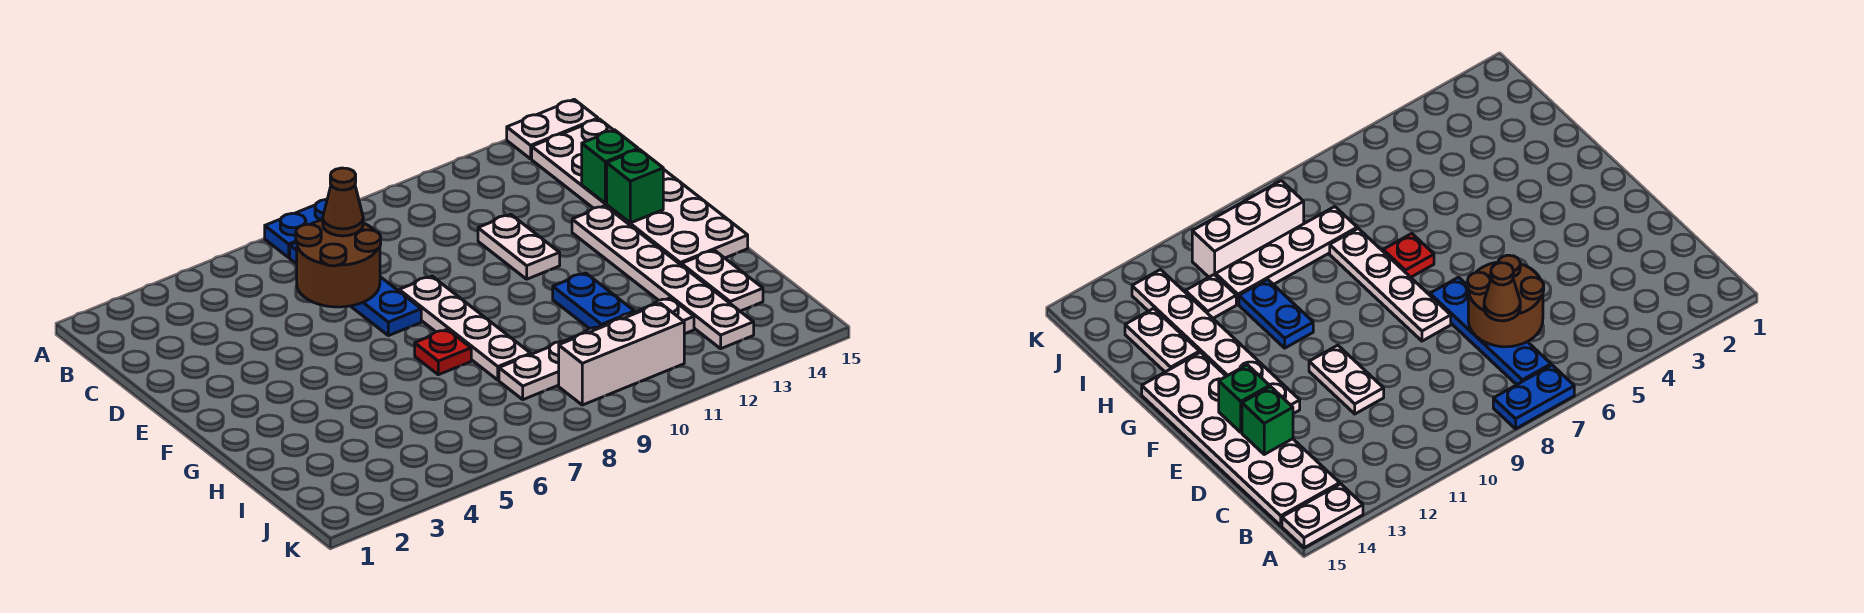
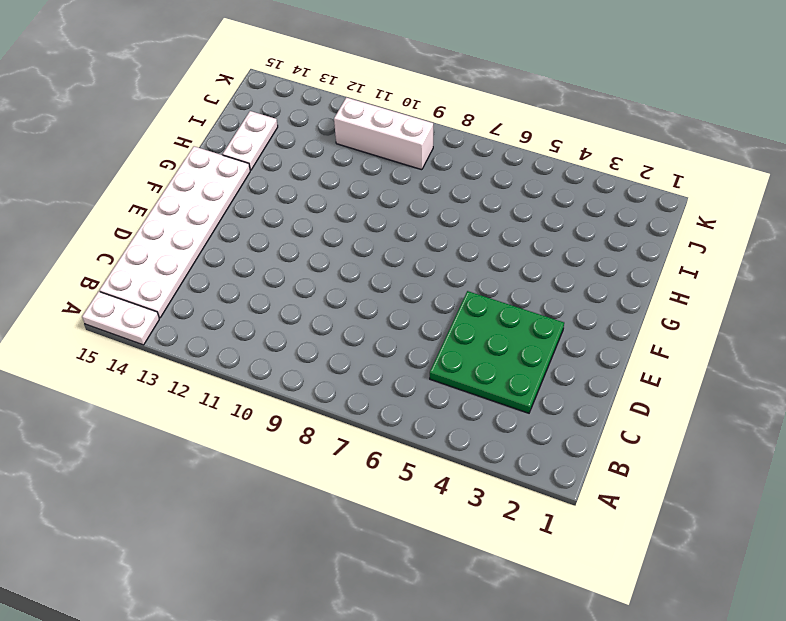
green plate C3:E5 level 1 -> none
none -> blue plate A7:A8 level 1
none -> blue plate B7:E7 level 1
none -> white plate D11:E11 level 1

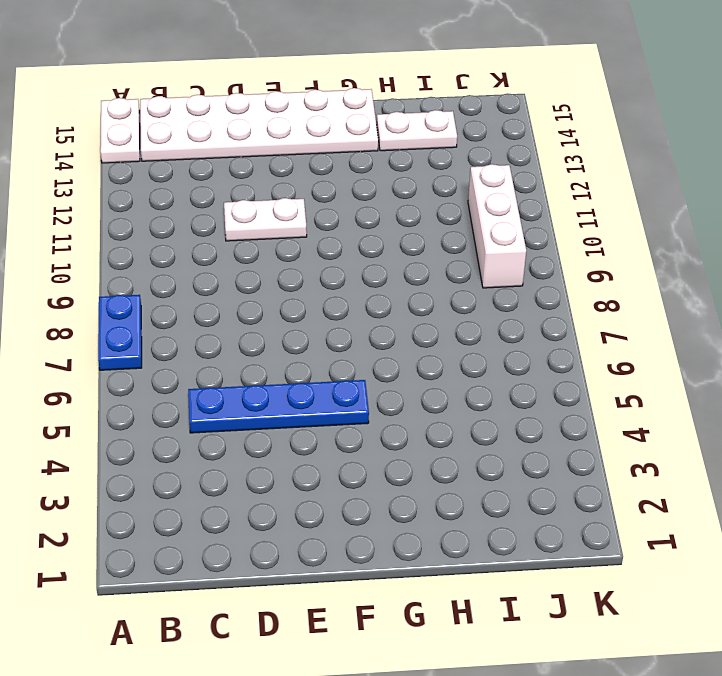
blue plate C5:F5 level 1 -> blue plate B7:E7 level 1
none -> white plate E8:H8 level 1
none -> white plate E13:J13 level 1
none -> red plate G7 level 1

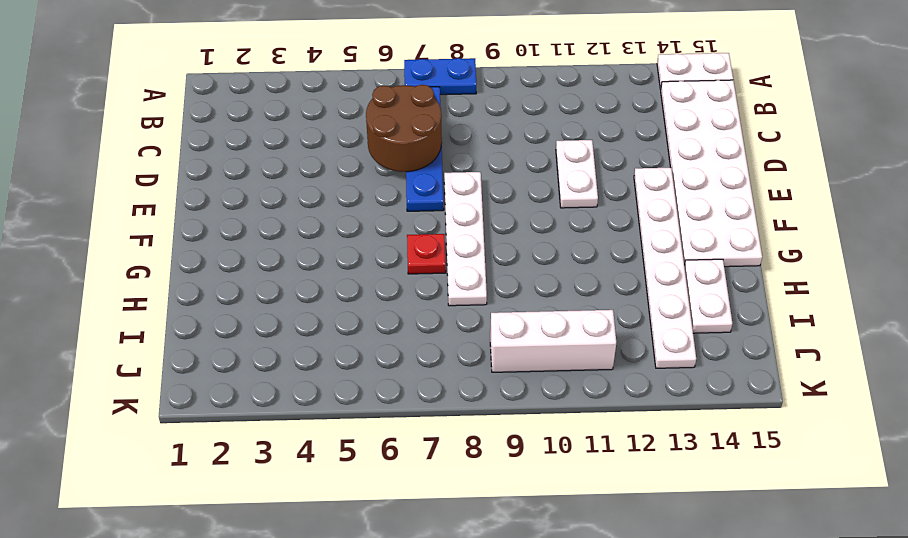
none -> blue plate G11:H11 level 1
none -> white plate I8:I11 level 1
none -> white plate I12 level 1

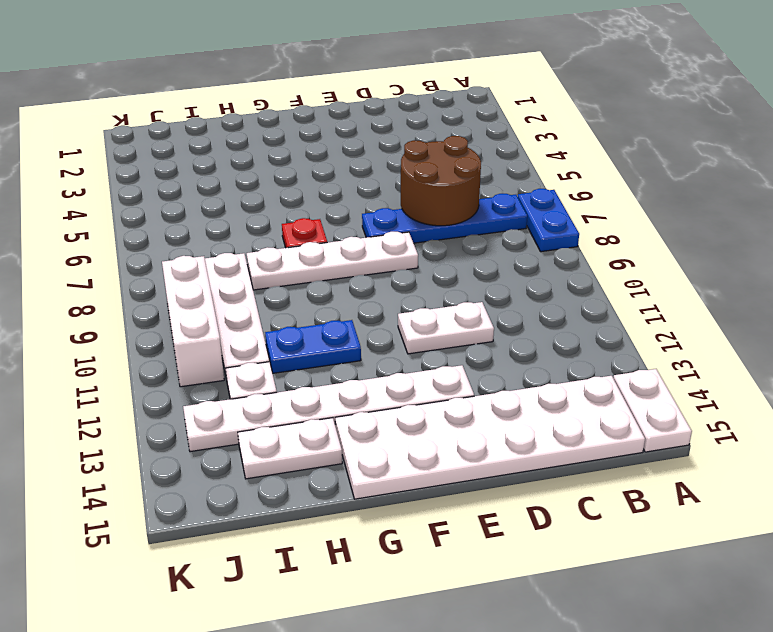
none -> green brick D14 level 2
none -> green brick E14 level 2
none -> brown cone C7 level 3

